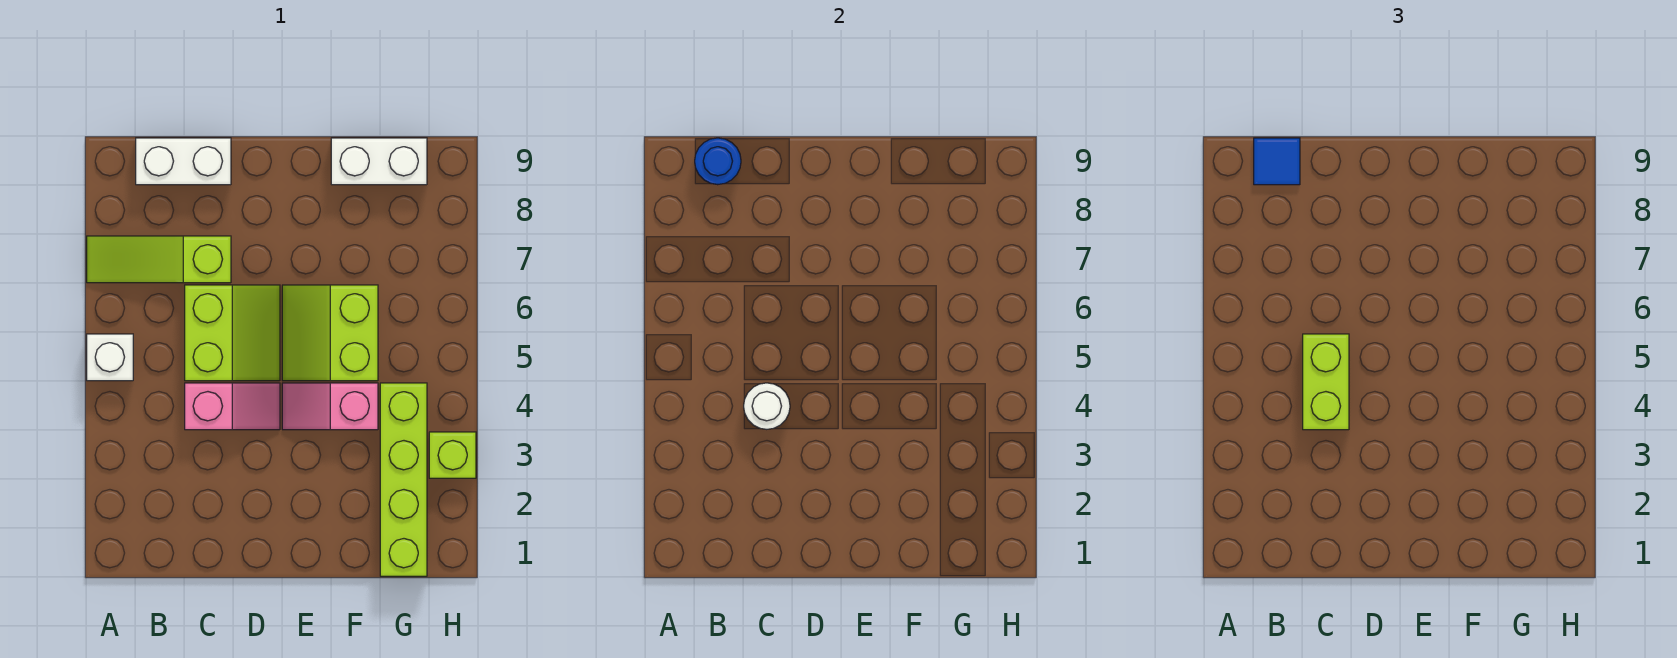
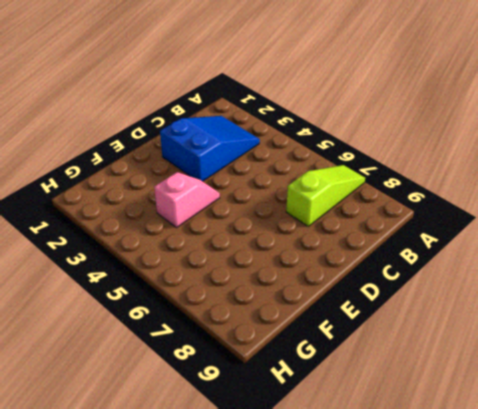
blue slope B2:D3 level 1 top D -> none
none -> white brick A5 level 1
none -> white brick B9:C9 level 1
none -> pink slope C4:D4 level 1 top C

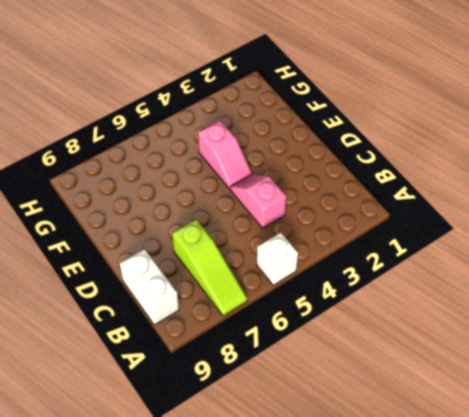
none -> lime slope C5:D6 level 1 top C
none -> lime slope E5:F6 level 1 top F
none -> white brick F9:G9 level 1

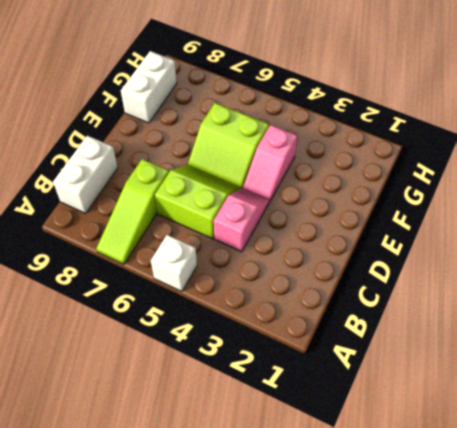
none -> lime brick G1:G4 level 1
none -> lime brick H3 level 1
none -> blue round brick B9 level 2

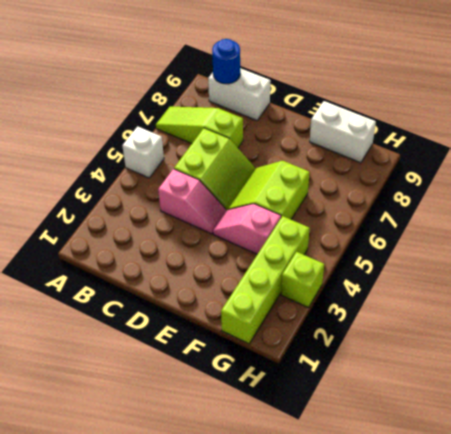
none -> white round brick C4 level 2
none -> blue tile B9 level 3
none -> lime brick C4:C5 level 3

